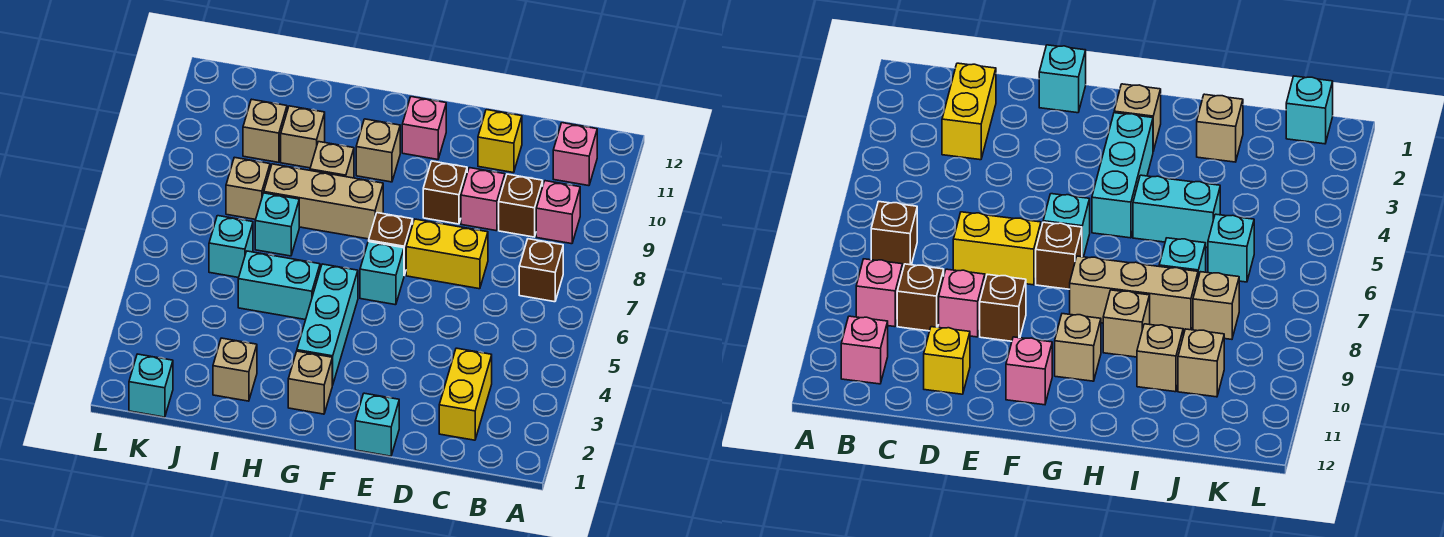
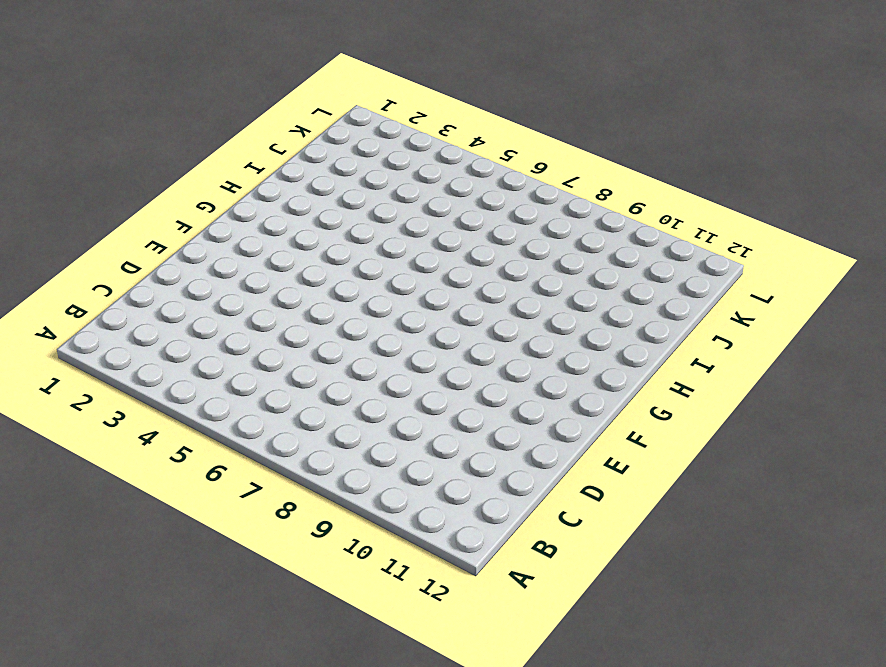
none -> brown brick B7 level 1
none -> pink brick B9 level 1
none -> pink brick B11 level 1

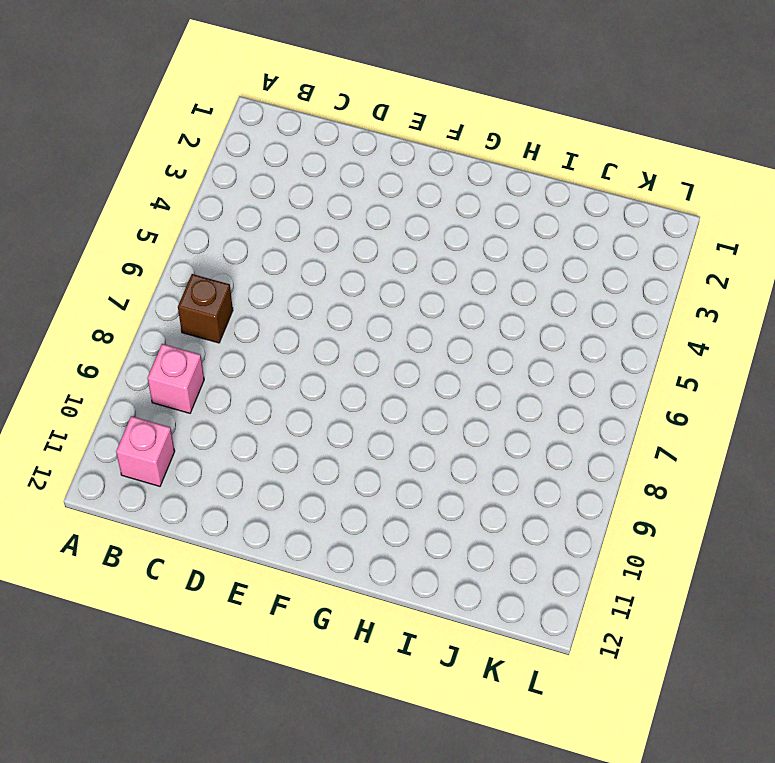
none -> yellow brick C2:C3 level 1
none -> brown brick C9 level 1
none -> yellow brick D7:E7 level 1

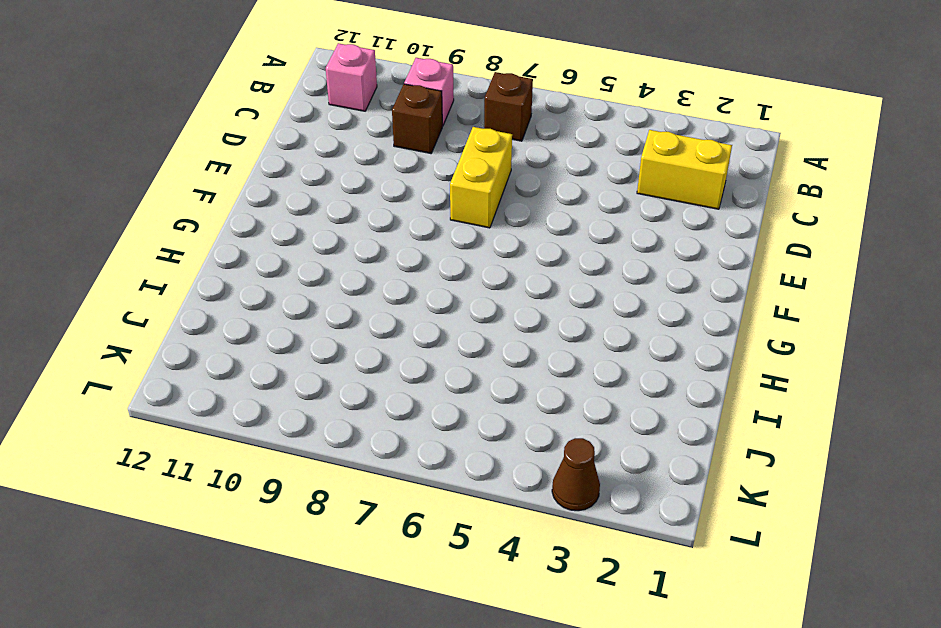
brown cone L3 level 1 -> none
none -> pink brick D9 level 1
none -> yellow brick D11 level 1
none -> cyan brick E1 level 1

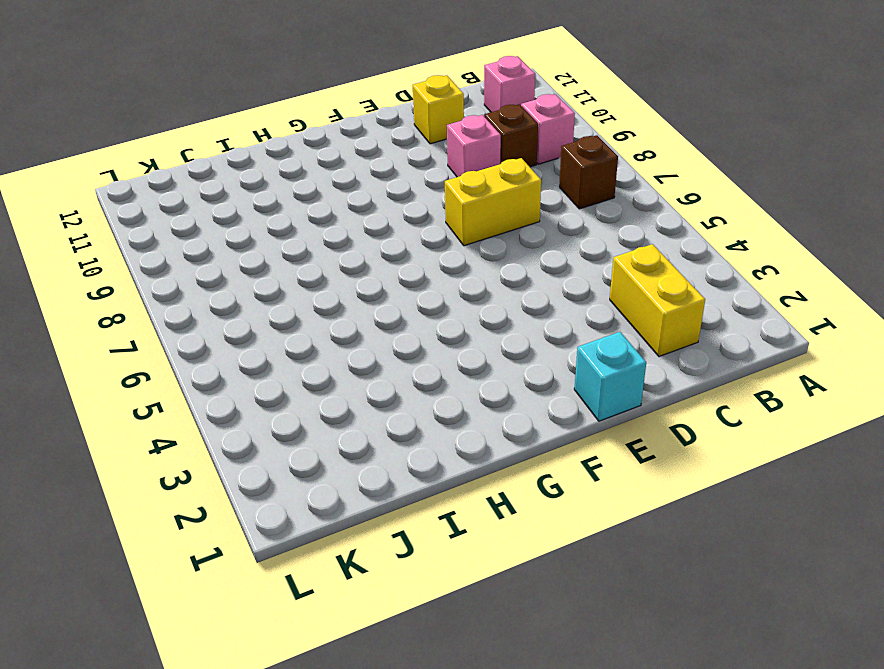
none -> brown brick E9 level 1
none -> cyan brick F6 level 1
none -> brown brick F7 level 1

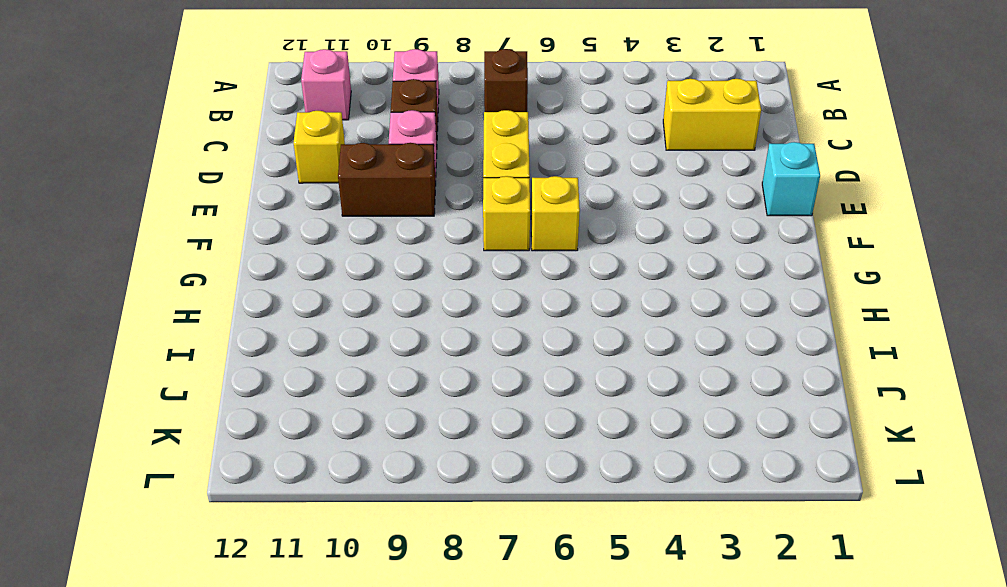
brown brick E9:E10 level 1 -> brown brick E9 level 1
yellow brick F6 level 1 -> cyan brick F6 level 1
yellow brick F7 level 1 -> brown brick F7 level 1
none -> pink brick F11 level 1
none -> tan brick G2 level 1
none -> cyan brick G3:G5 level 1

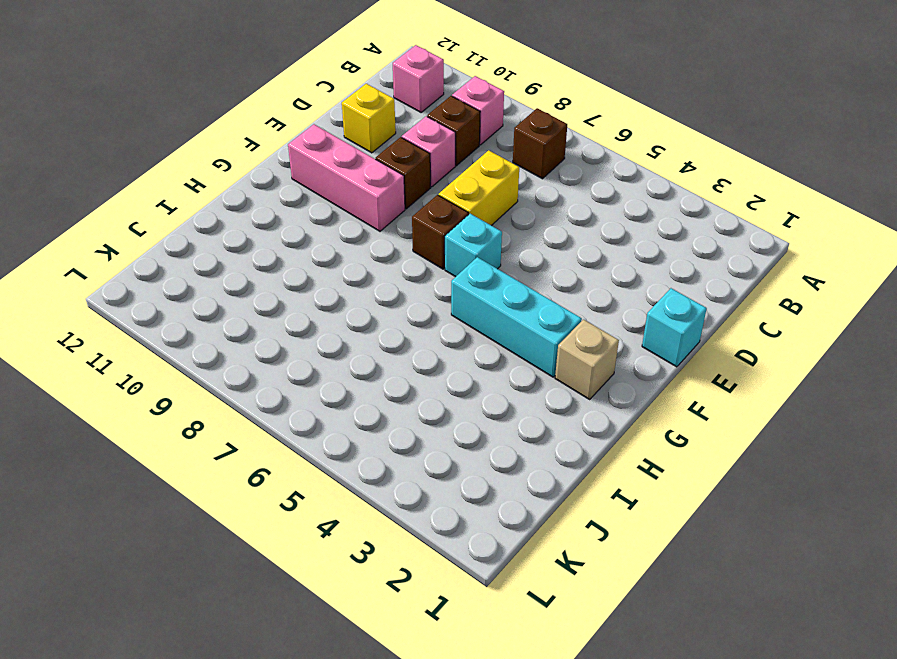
pink brick F9:F11 level 1 -> pink brick F11 level 1
none -> yellow brick C2:C3 level 1
none -> tan brick G8:I8 level 1
none -> tan brick G10 level 1

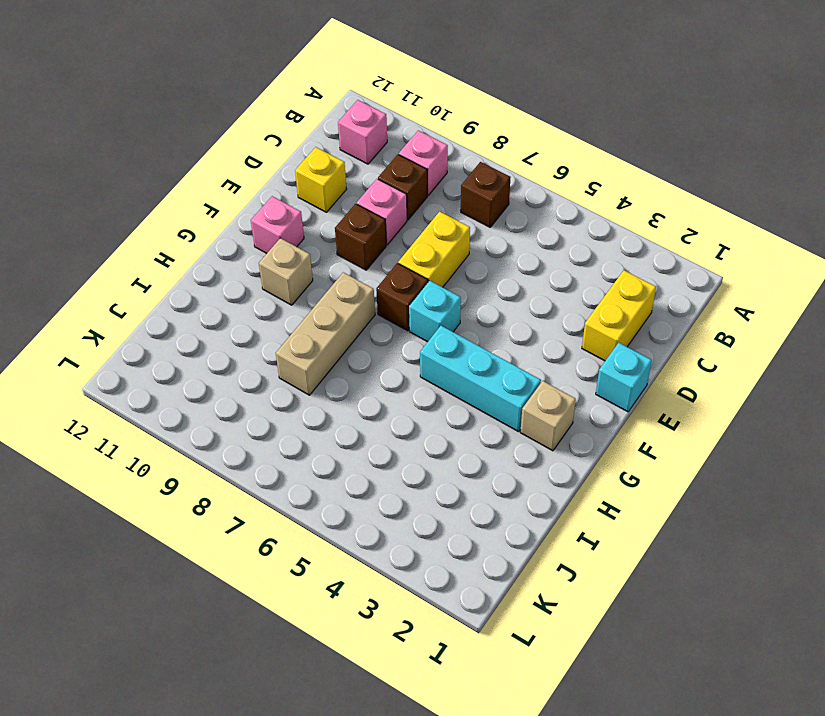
yellow brick C2:D2 level 1 -> yellow brick C2:C3 level 1
none -> cyan brick H5:I5 level 1
none -> tan brick H9 level 1
none -> tan brick I2 level 1

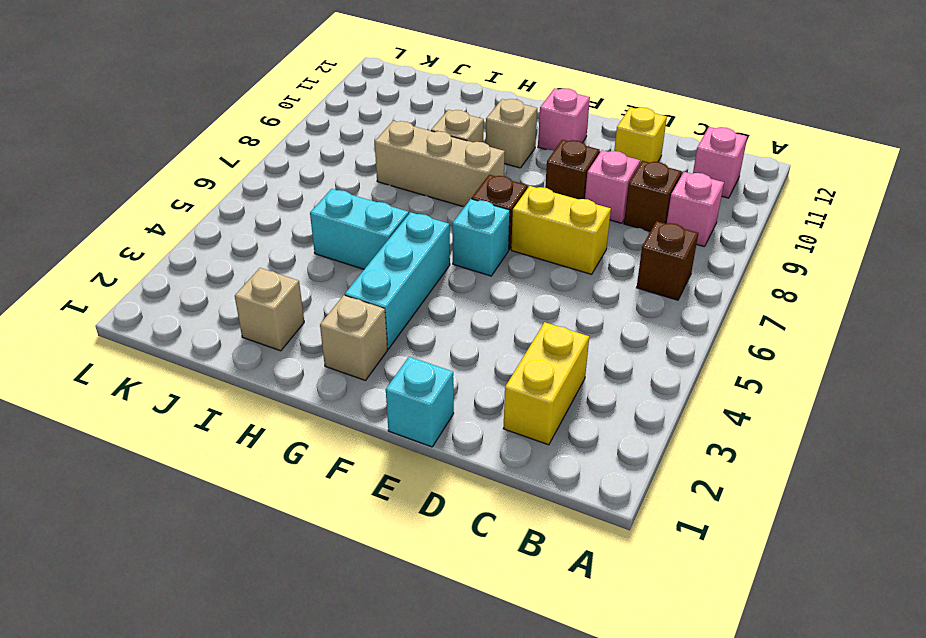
none -> cyan brick I7 level 1
none -> tan brick I10 level 1
none -> cyan brick J6 level 1

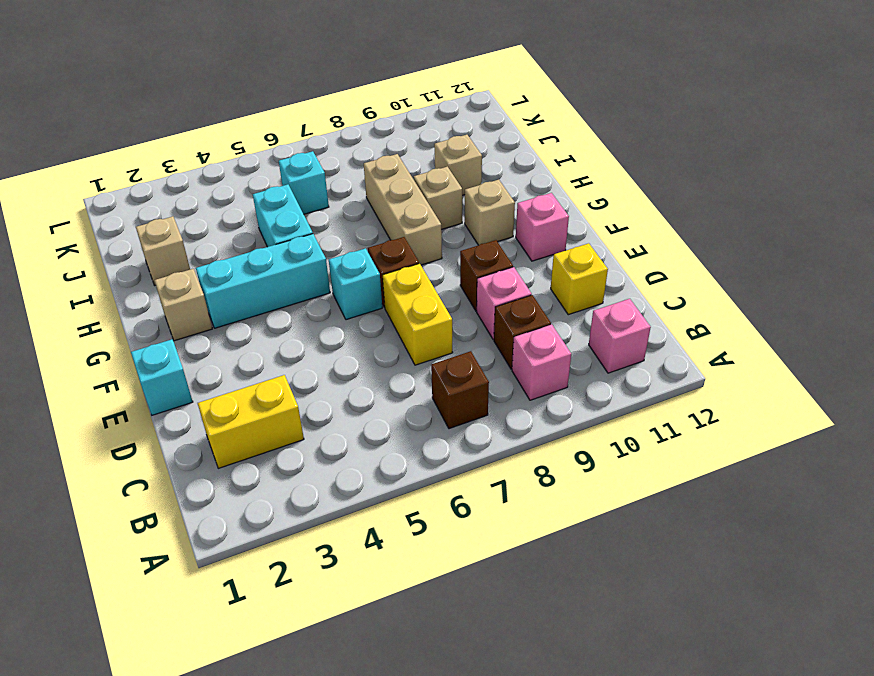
none -> cyan brick I7 level 1
none -> tan brick J8 level 1
none -> tan brick J10 level 1

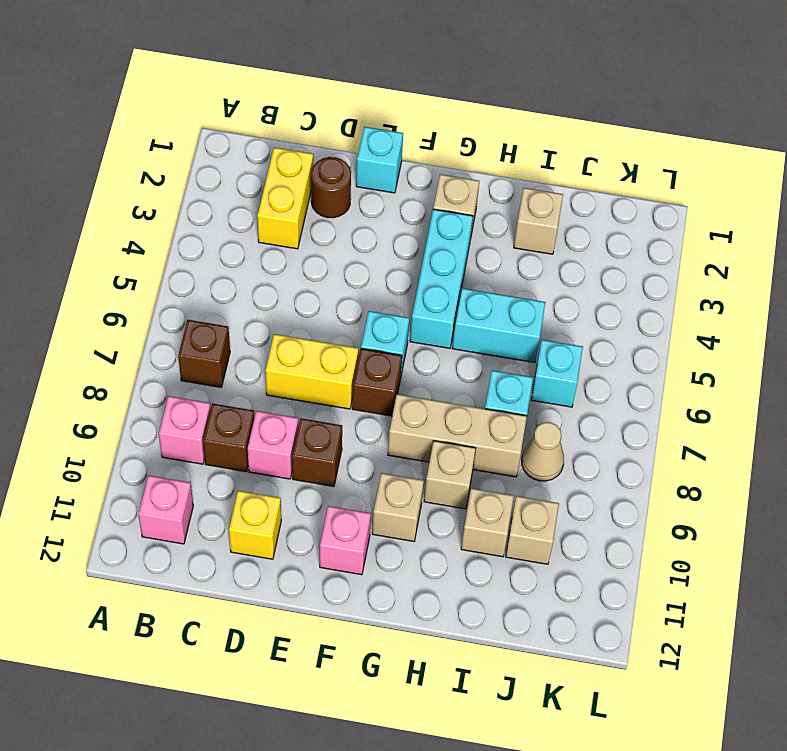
brown round brick D2 level 1 -> none
tan cone J8 level 1 -> tan brick J8 level 1
none -> cyan brick K1 level 1

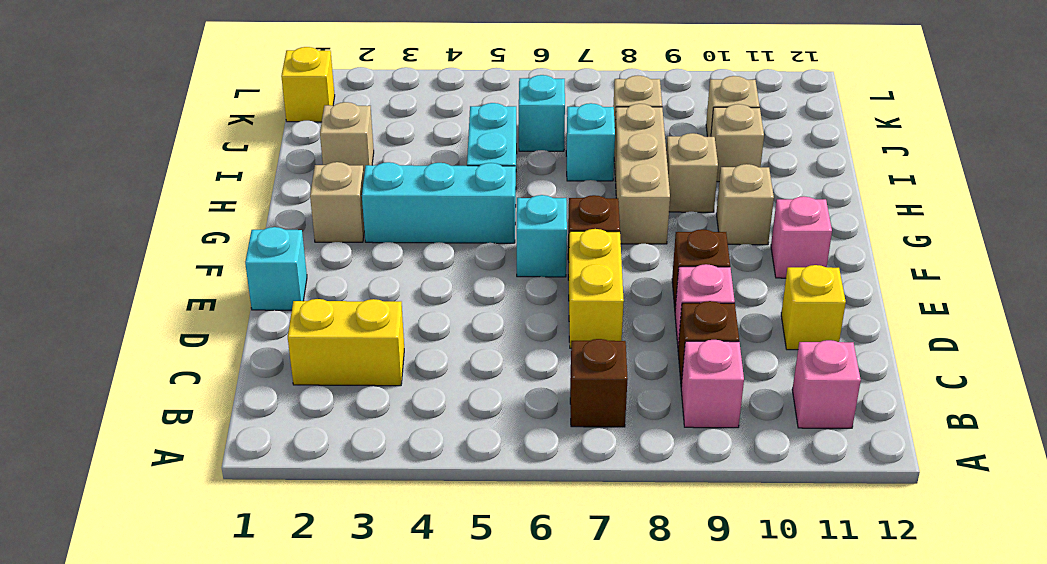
yellow brick K1 level 1 -> cyan brick K1 level 1

